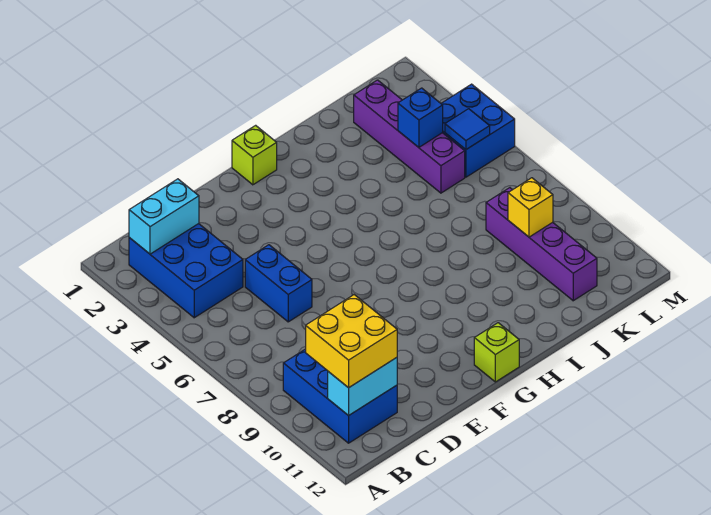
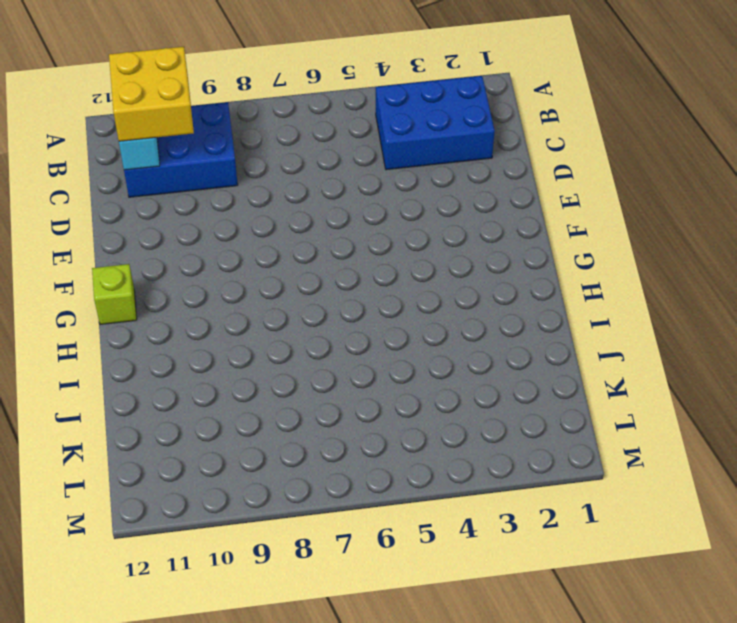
none -> blue brick D5:D6 level 1
none -> lime brick G1 level 1
none -> purple brick K2:K5 level 1

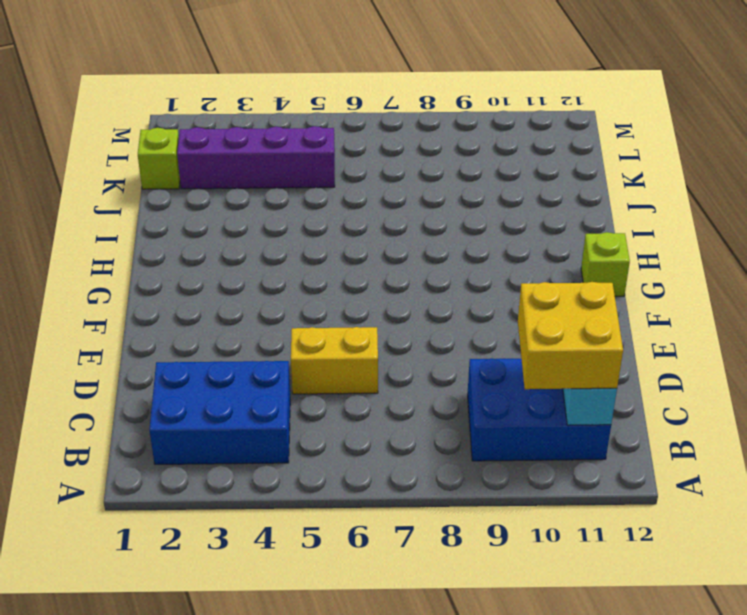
yellow brick D5:D6 level 1 -> blue brick D5:D6 level 1
lime brick K1 level 1 -> lime brick G1 level 1
none -> purple brick K8:K11 level 1
none -> blue brick L4:M5 level 1
none -> cyan brick B2:C2 level 2

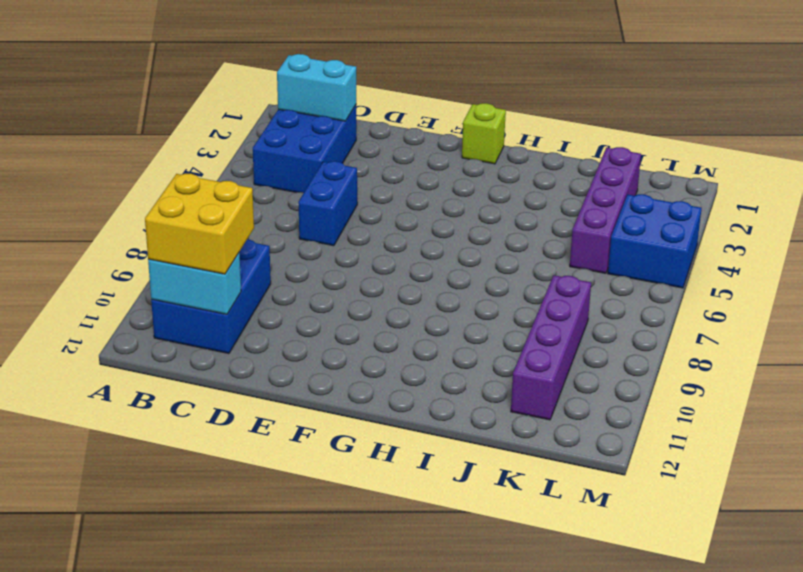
none -> lime brick G12 level 1
none -> blue brick K4 level 2
none -> yellow brick K9 level 2

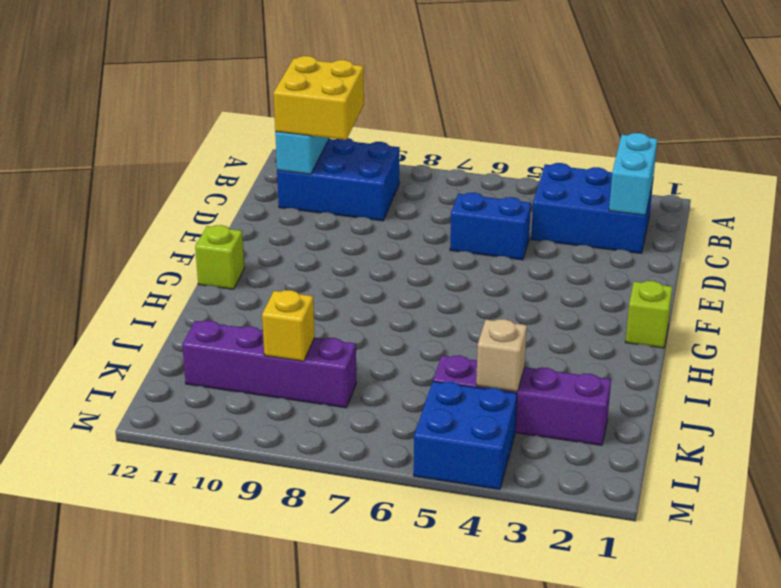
tan brick K4 level 2 -> blue brick K4 level 2
none -> blue tile L5 level 2

